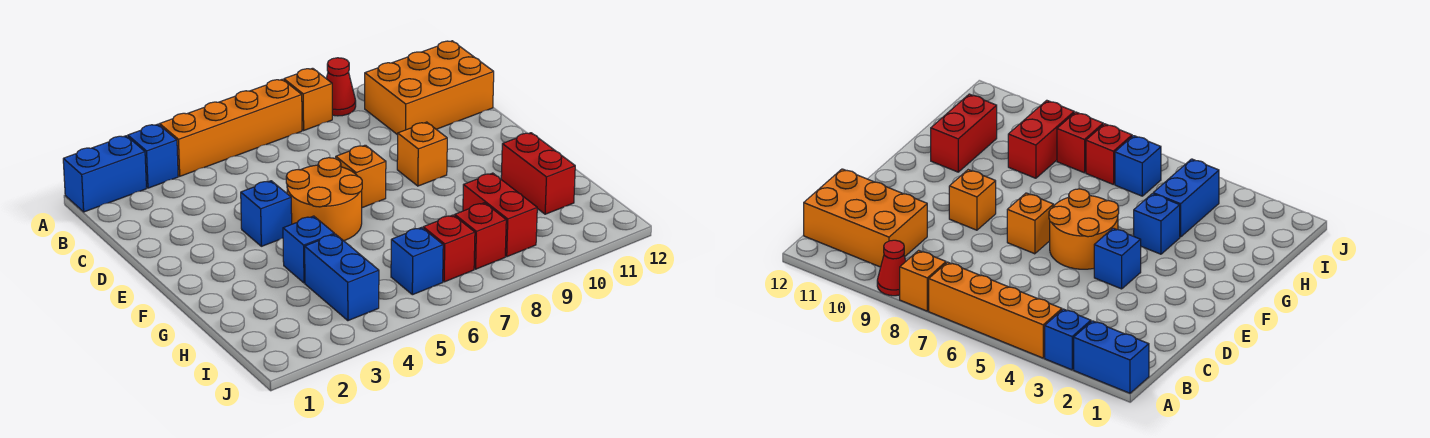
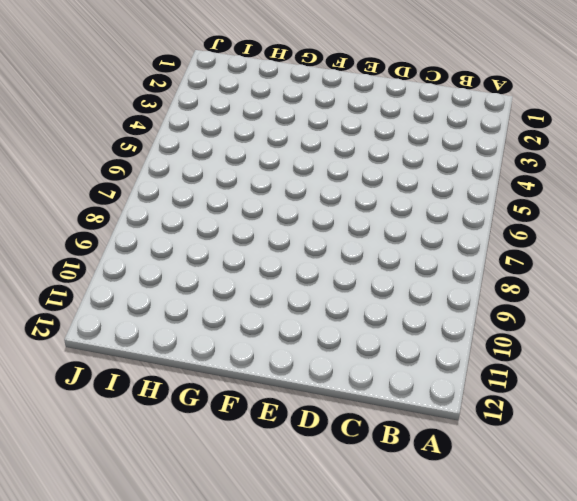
none -> blue brick A1:A2 level 1
none -> blue brick A3 level 1
none -> orange brick A4:A7 level 1

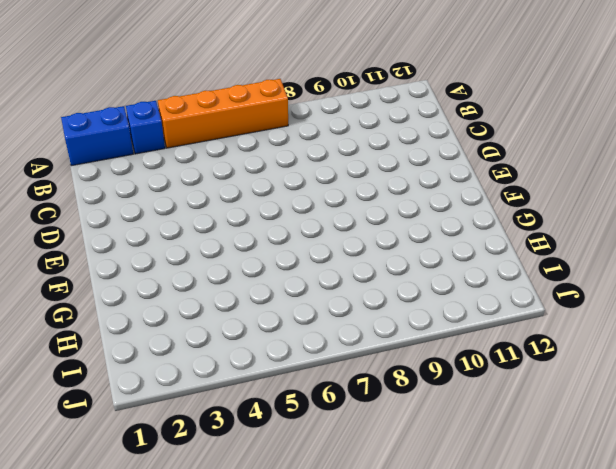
none -> orange brick A8 level 1
none -> red cone A9 level 1
none -> orange brick B10:C12 level 1

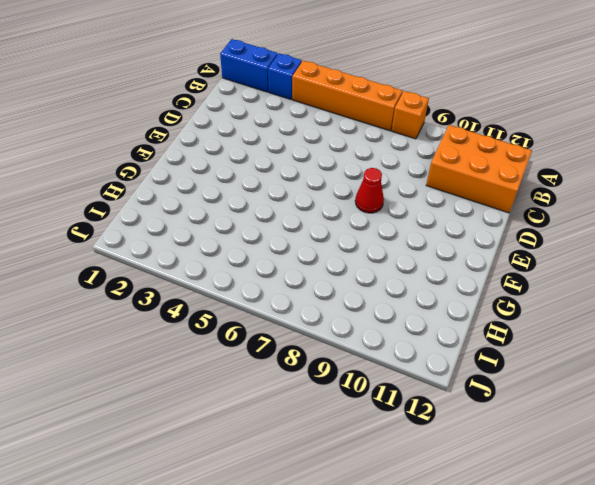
red cone E8 level 1 -> red cone A9 level 1
none -> blue brick E4 level 1
none -> orange round brick E5:F6 level 1
none -> orange brick E7 level 1

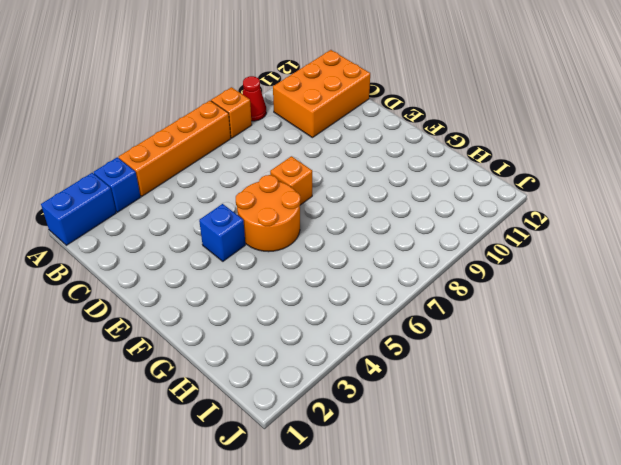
none -> orange brick E9 level 1
none -> blue brick G4 level 1
none -> red brick G11:H11 level 1

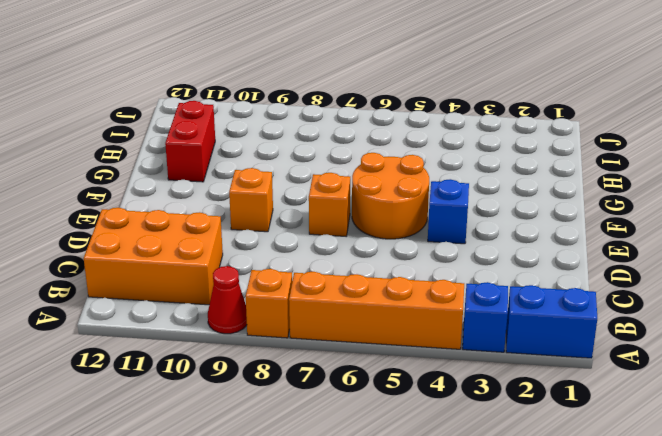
none -> blue brick G4 level 1
none -> blue brick H4:I4 level 1
none -> red brick H9:I9 level 1

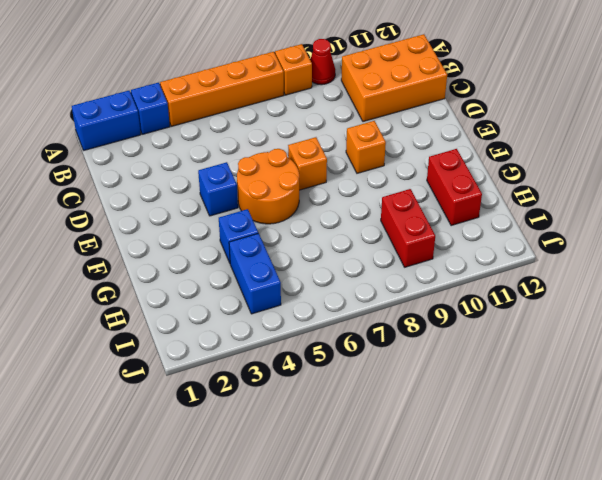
none -> blue brick I6 level 1
none -> red brick I7 level 1
none -> red brick I8 level 1

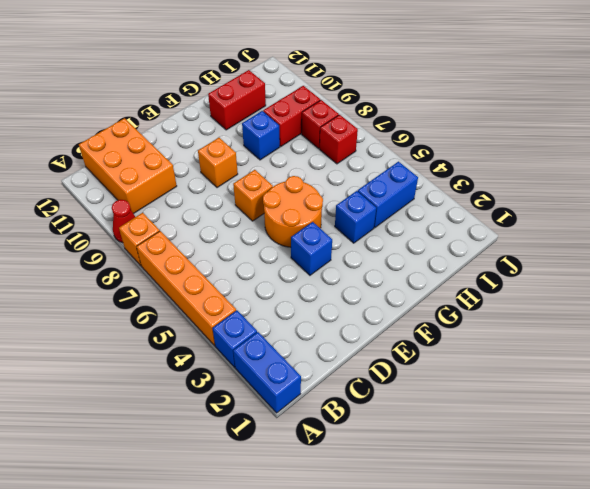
blue brick G9 level 1 -> blue brick I6 level 1

